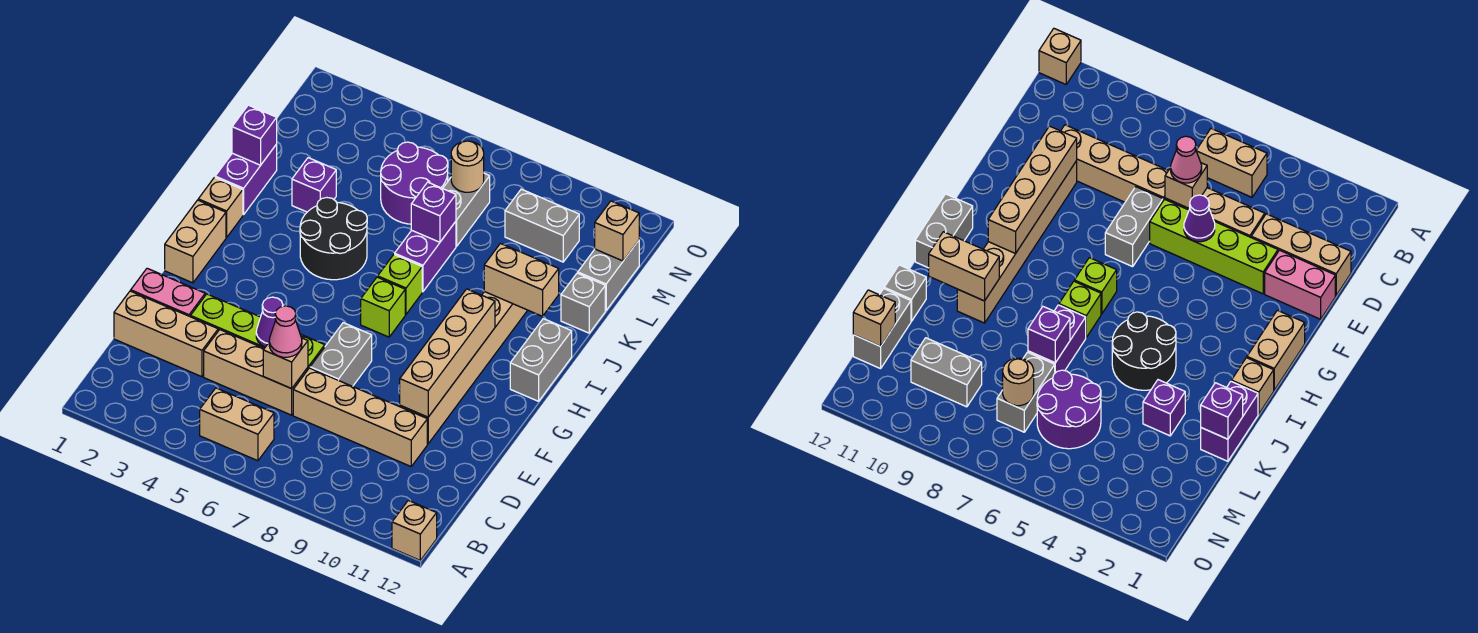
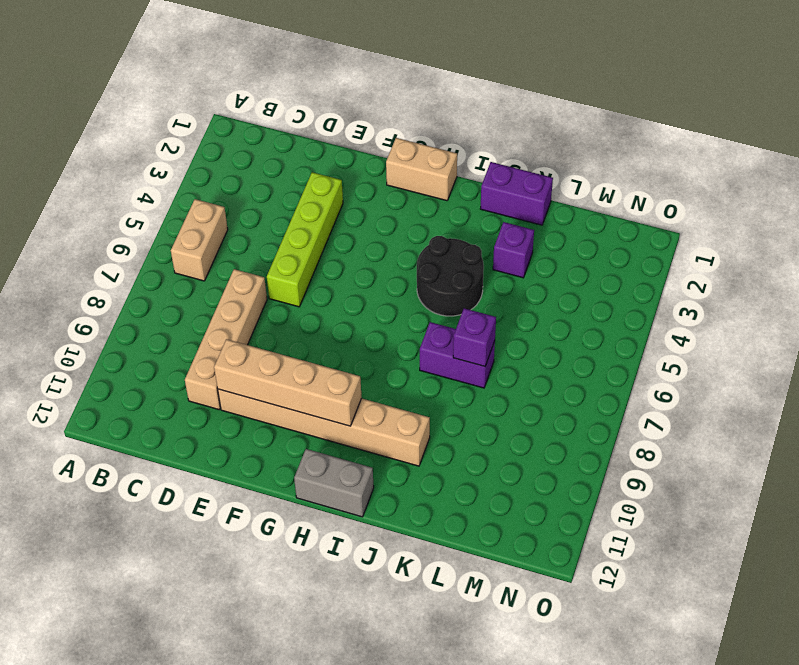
none -> tan brick A12 level 1
none -> tan brick D1:D3 level 1
none -> tan brick D4:D6 level 1
none -> pink brick E1:E2 level 1

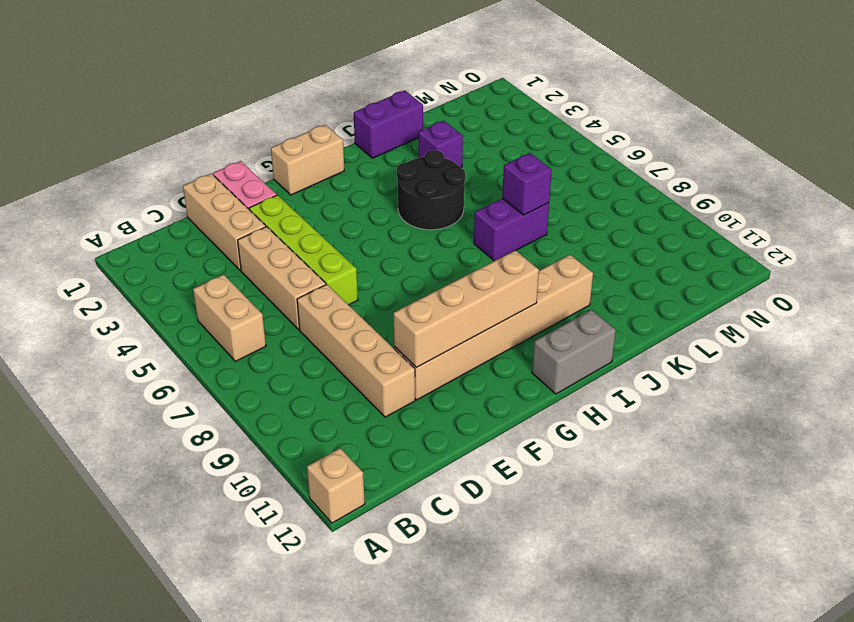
none -> grey brick E7:F7 level 1
none -> lime brick H7 level 1
none -> tan brick I1 level 1
none -> lime brick I7 level 1

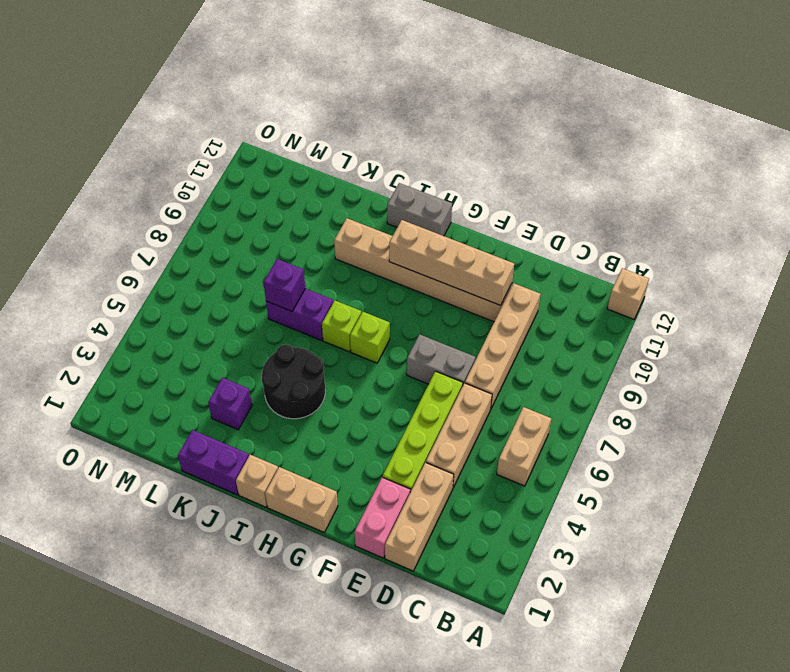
none -> grey brick K12 level 1
none -> purple round brick L5:M6 level 1
none -> grey brick L7:M7 level 1
none -> grey brick L12:M12 level 1

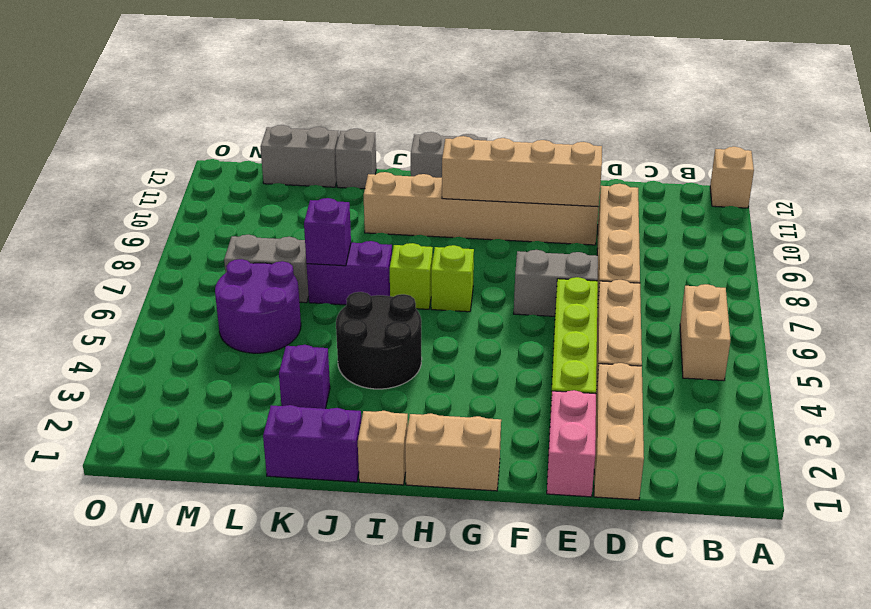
none -> grey brick M9:M10 level 1
none -> tan brick D6 level 2
none -> purple cone E5 level 2
none -> tan brick J10:J11 level 2

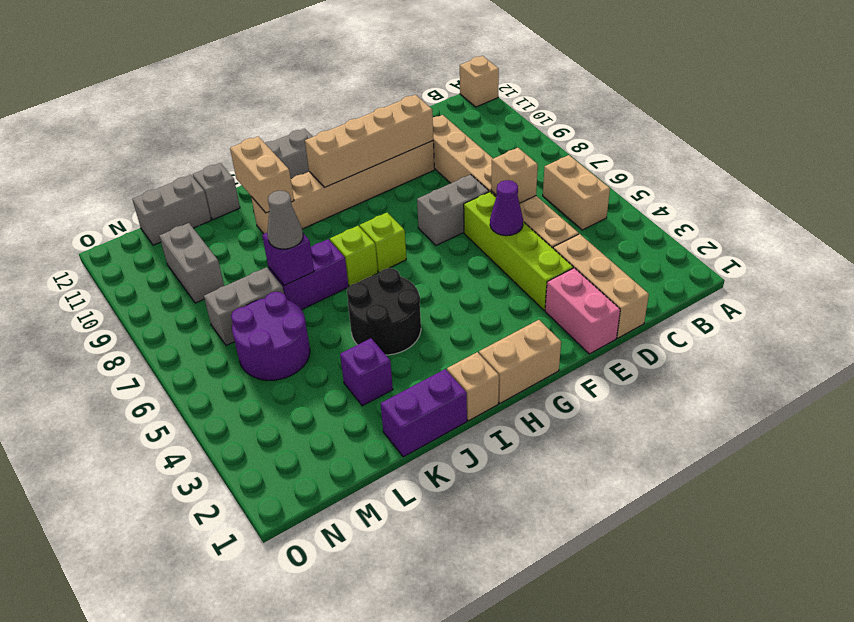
grey cone K7 level 3 -> none
none -> purple brick K1 level 2
none -> tan round brick M7 level 2
none -> tan brick M12 level 2
none -> pink cone D6 level 3

